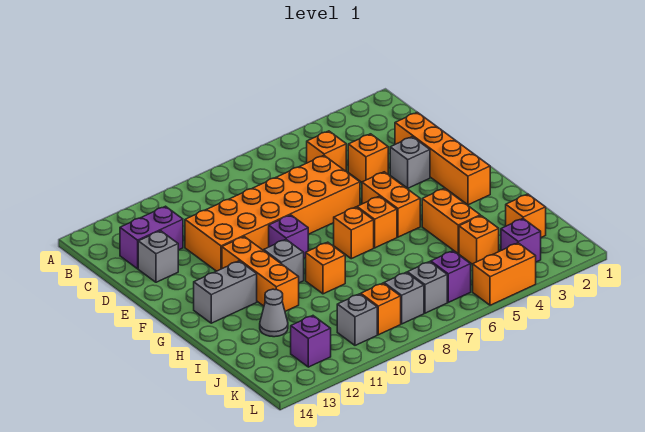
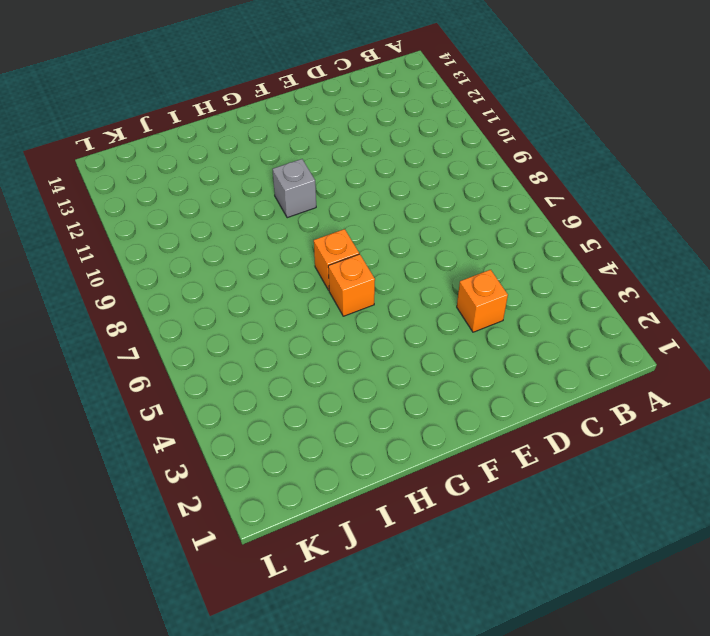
none -> orange brick C5 level 1
none -> purple brick C12:C13 level 1
none -> orange brick D2:G2 level 1

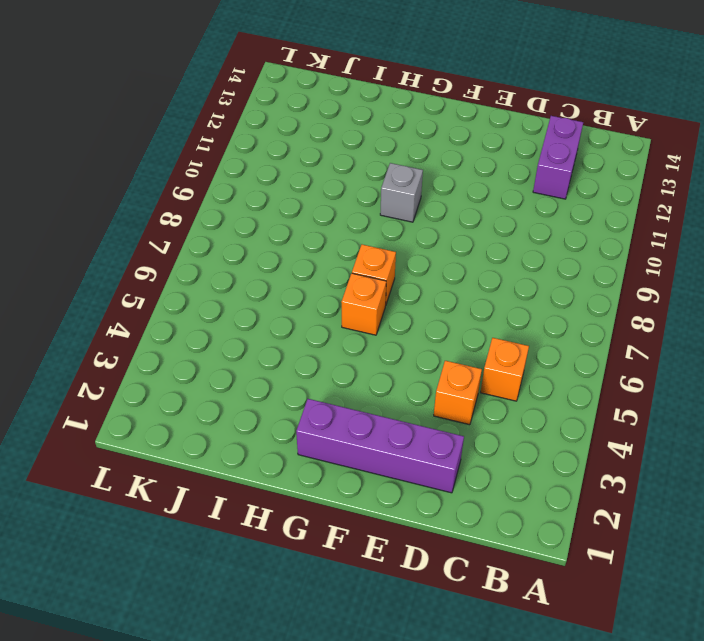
purple brick D2:G2 level 1 -> orange brick D2:G2 level 1
none -> orange brick D6:E11 level 1
none -> grey brick D13 level 1
none -> grey brick E3 level 1

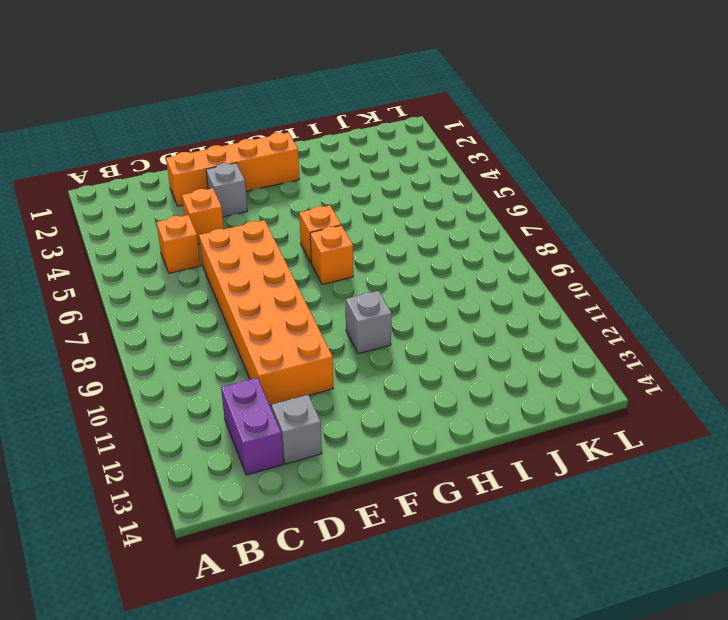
none -> orange brick F5:G5 level 1
none -> purple brick F9 level 1
none -> orange brick F11:H11 level 1

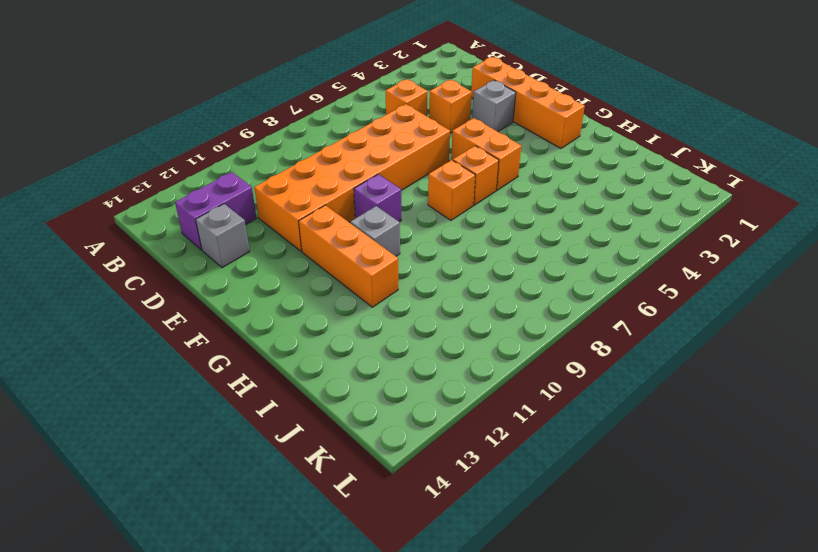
none -> grey brick G12:G13 level 1
none -> orange brick H4:I4 level 1
none -> orange brick H9 level 1

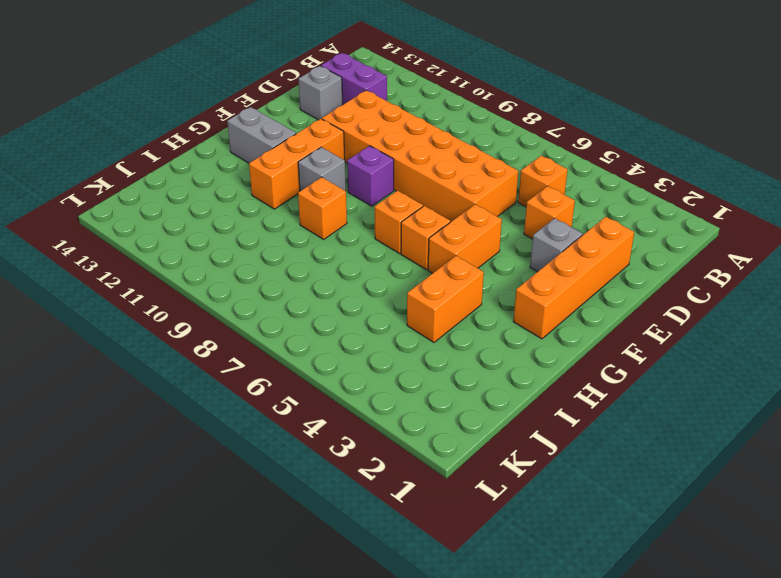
none -> grey cone I12 level 1
none -> orange brick J2 level 1
none -> orange brick J4 level 1

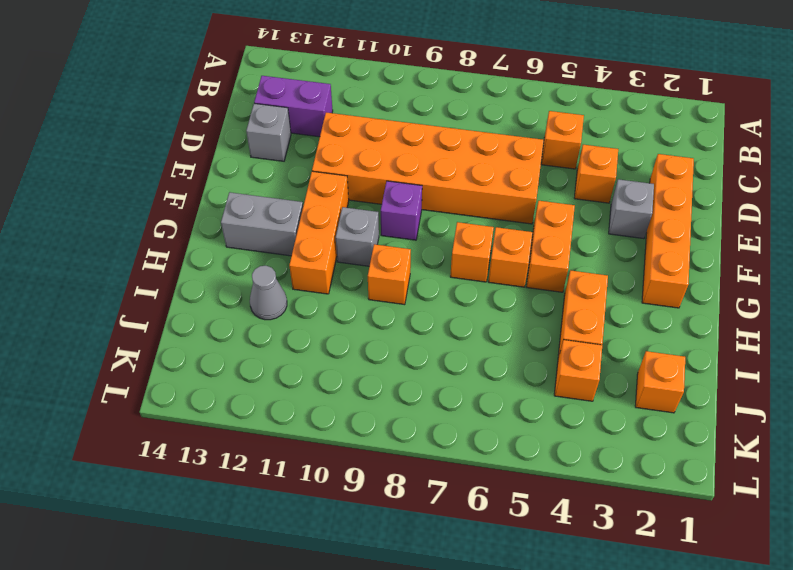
none -> purple brick K3 level 1
none -> purple brick K6 level 1
none -> grey brick K7 level 1

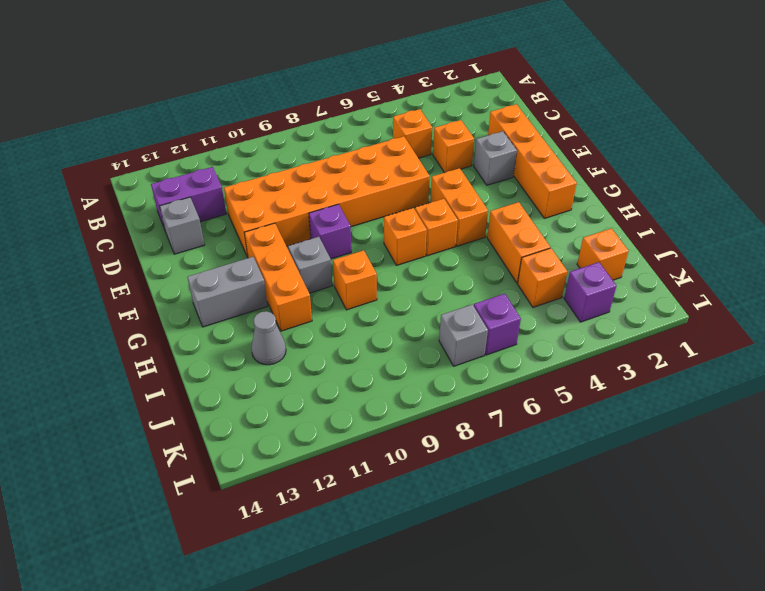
none -> grey brick K8 level 1
none -> orange brick K9 level 1
none -> grey brick K10 level 1

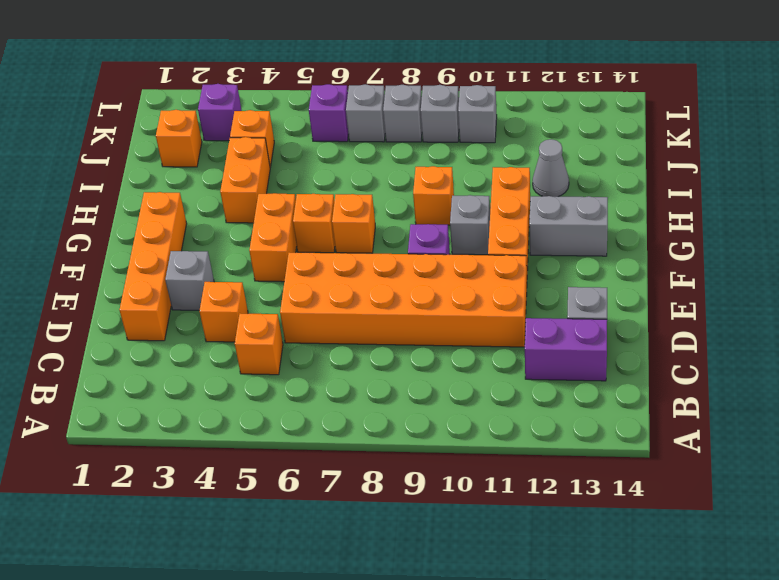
grey brick K9 level 1 -> orange brick K9 level 1
none -> purple brick K12 level 1
none -> orange brick L4:L5 level 1

